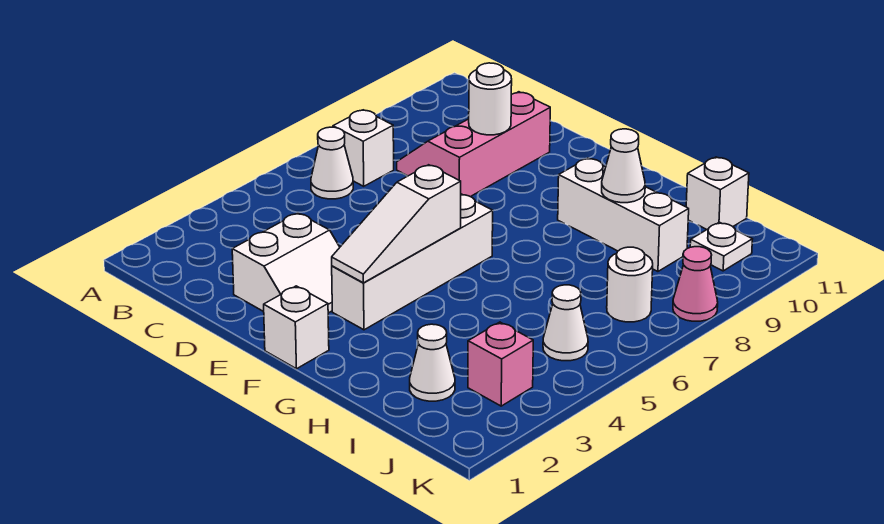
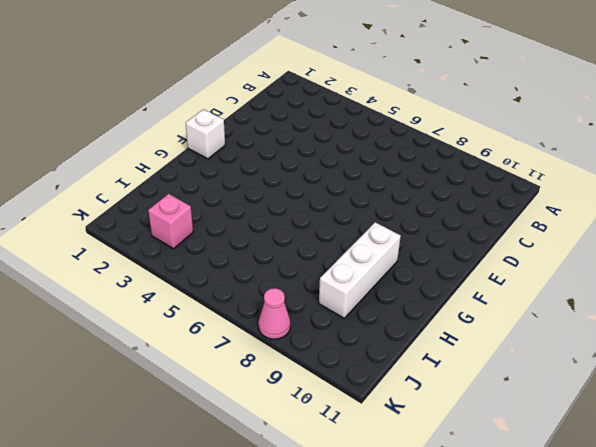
none -> white cone B6 level 1
none -> white brick B7 level 1
none -> pink slope C8:D10 level 1 top D

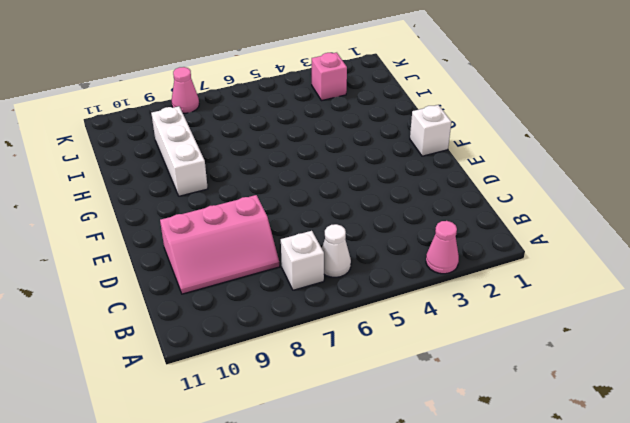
pink cone A3 level 1 -> none
none -> white slope D2:E3 level 1 top D
none -> white brick F3:F6 level 1
none -> white cone I2 level 1

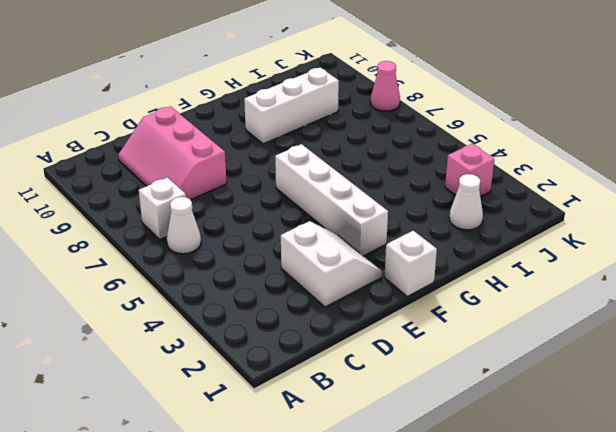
none -> white brick I11 level 1
none -> white cone J5 level 1
none -> white round brick J7 level 1

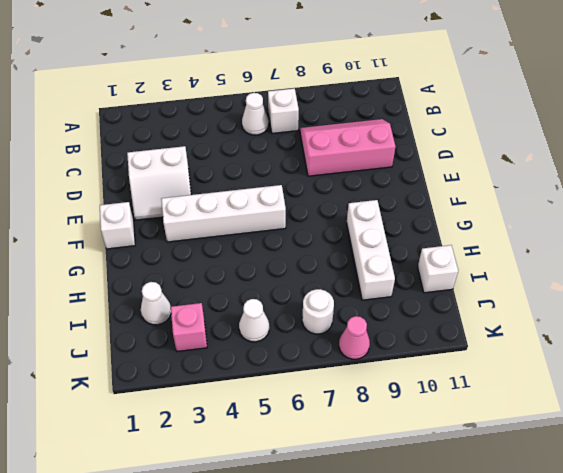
none -> white plate J10 level 1
none -> white round brick D9 level 2
none -> white slope F3:F5 level 2 top 5

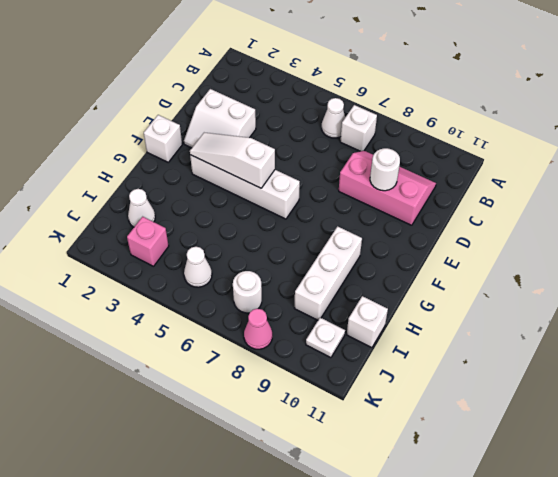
none -> white cone H9 level 2

